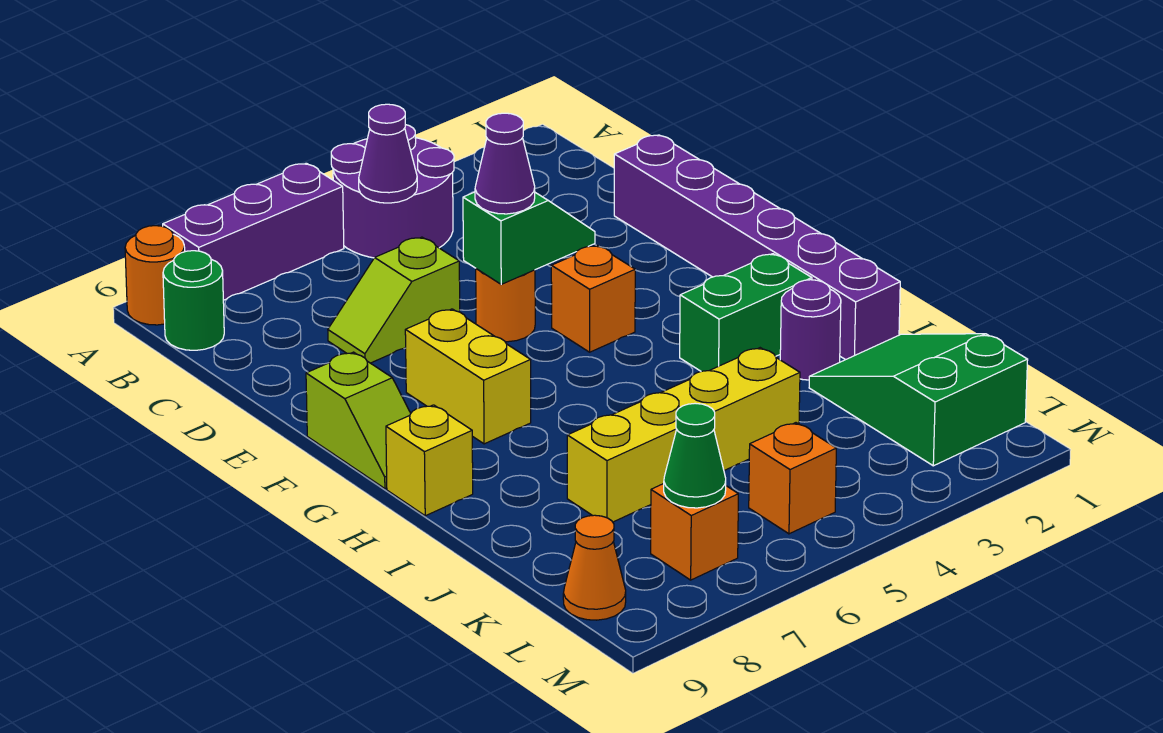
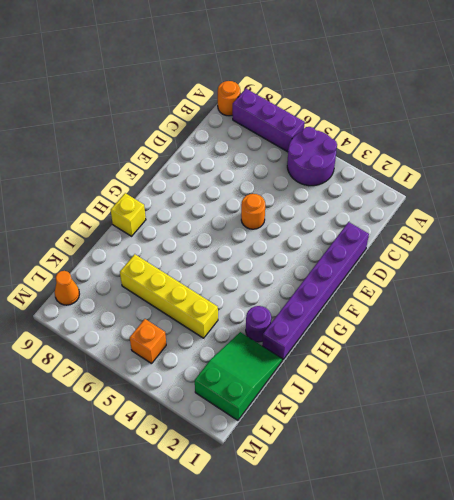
none -> green round brick B9 level 1
none -> lime slope D6:D7 level 1 top 6
none -> orange brick F4 level 1

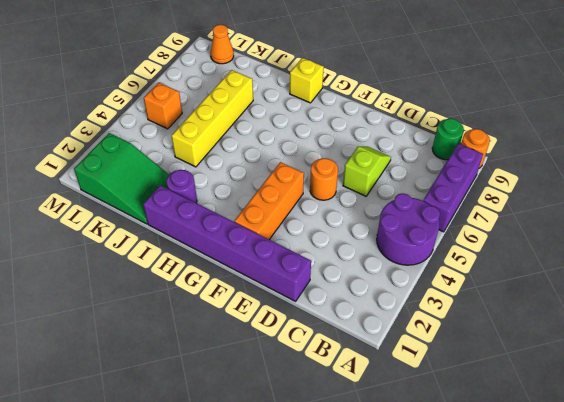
orange brick F2:F4 level 1 -> orange brick F4 level 1
none -> yellow brick F7:G7 level 1
none -> lime slope F9:G9 level 1 top F
none -> green brick H2:H3 level 1

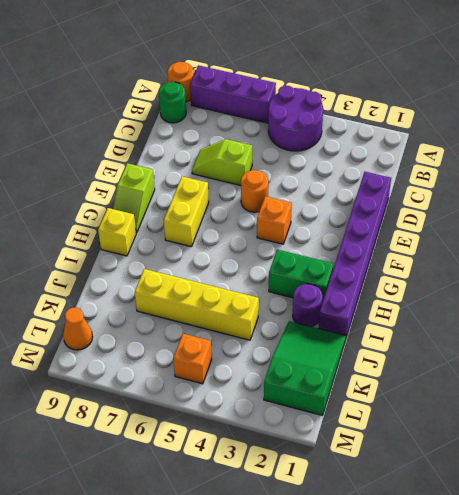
none -> orange brick L7 level 1
none -> purple cone B5 level 2
none -> green slope E4:E5 level 2 top 5

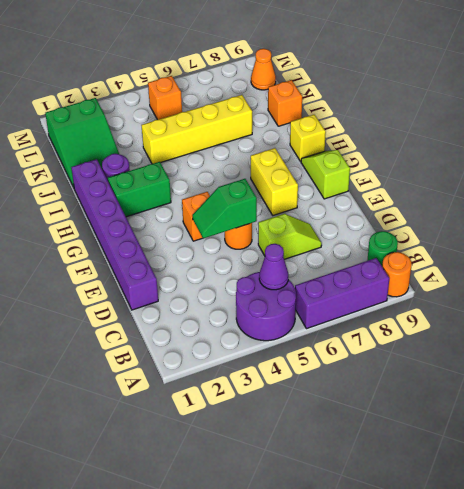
orange brick J9 level 1 -> orange brick L7 level 1
none -> green cone L7 level 2
none -> purple cone E5 level 3

